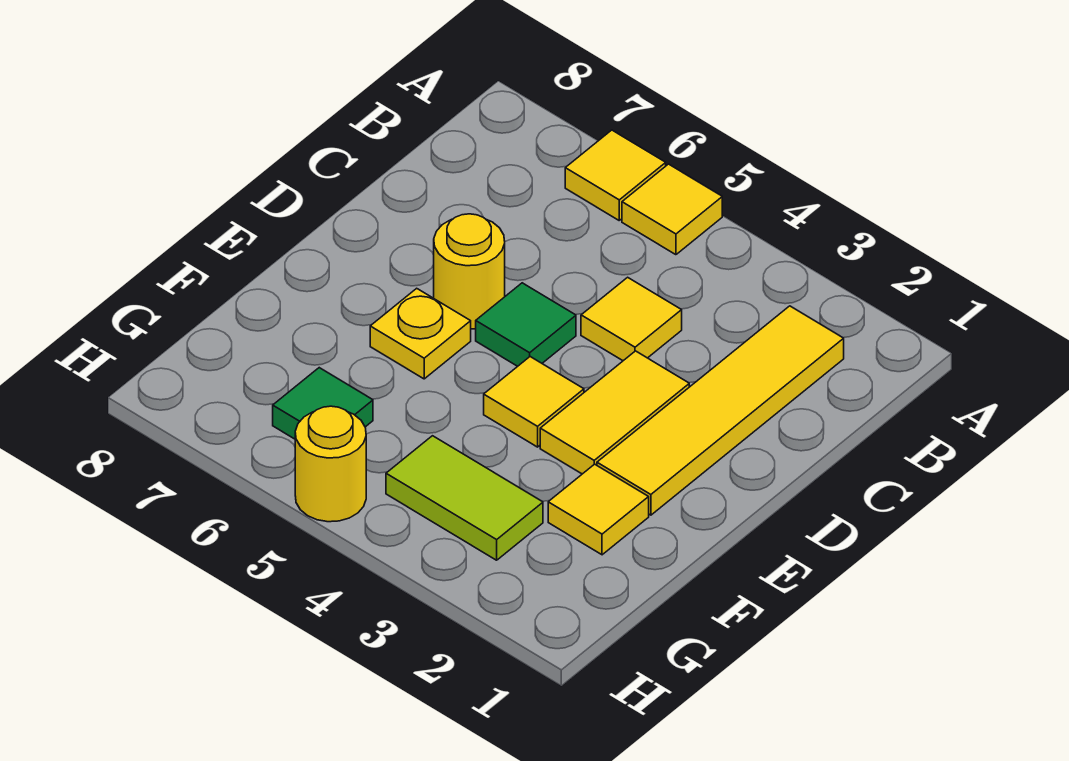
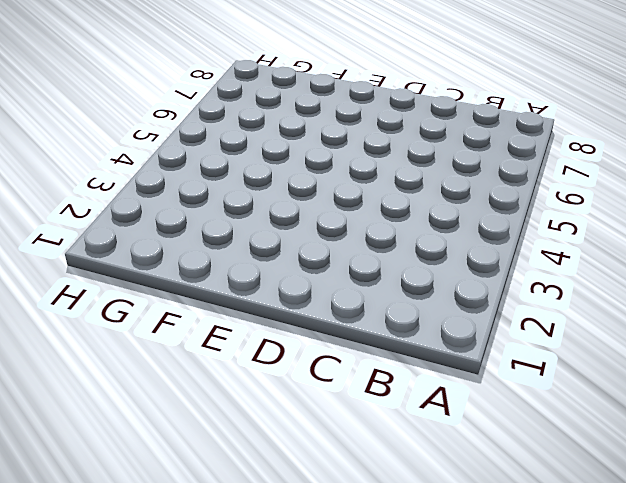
none -> yellow tile A5 level 1
none -> yellow tile A6 level 1
none -> yellow tile B2:E2 level 1

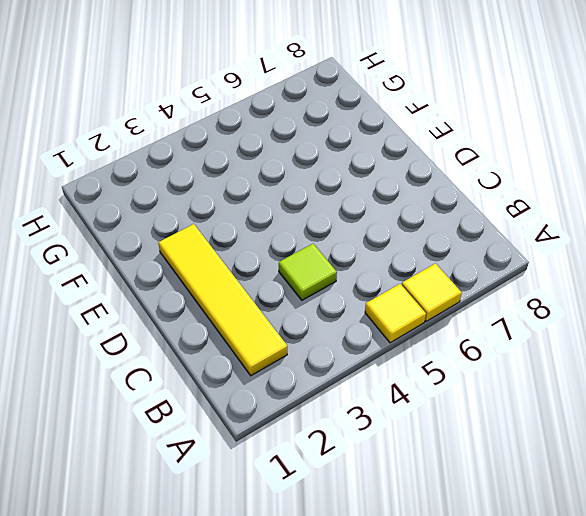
lime tile C4 level 1 -> yellow tile C4 level 1
none -> yellow tile D3:E3 level 1
none -> green tile D5 level 1
none -> yellow round brick D6 level 1

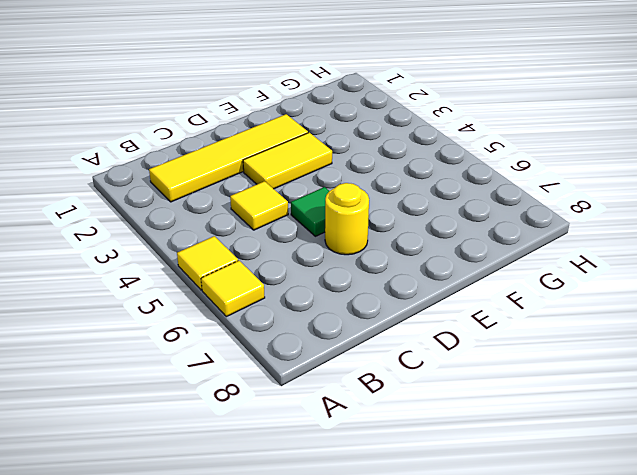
none -> yellow tile E4 level 1
none -> yellow plate E6 level 1
none -> yellow tile F2 level 1

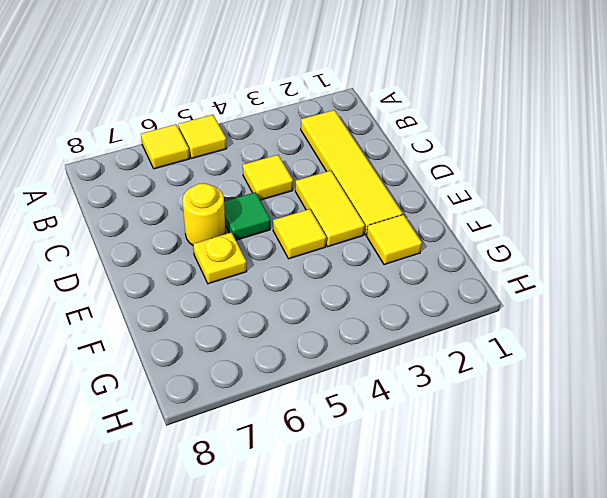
none -> lime tile G3:G4 level 1
none -> green tile G6 level 1
none -> yellow round brick H5 level 1

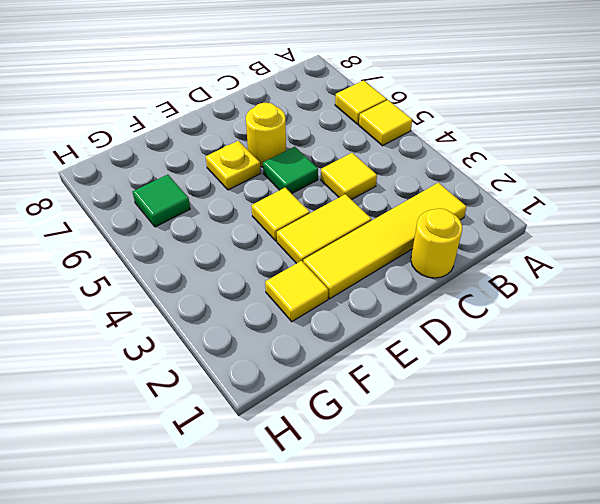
yellow round brick C1 level 1 -> yellow round brick H5 level 1
none -> lime tile G3:G4 level 1

